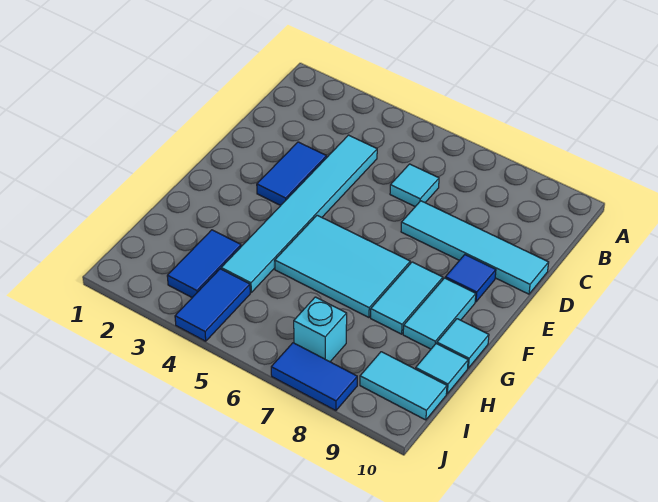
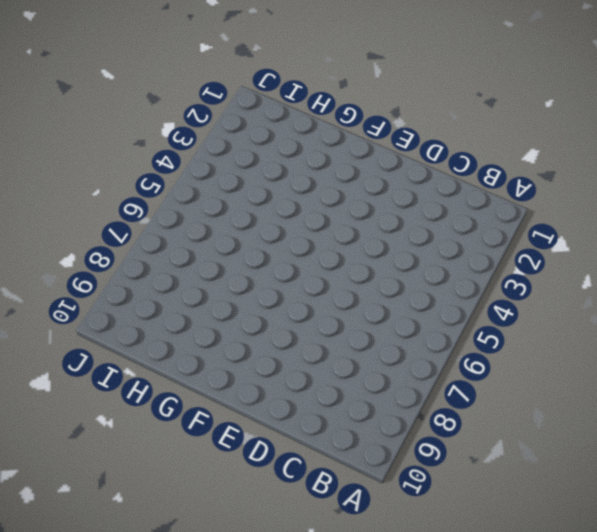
none -> cyan tile C4:H4 level 1
none -> cyan tile C6 level 1
none -> blue tile D3:E3 level 1

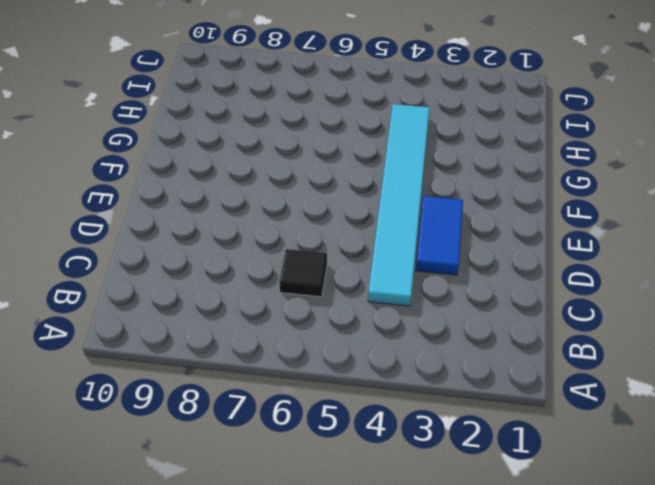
black tile C6 level 1 -> cyan tile C6 level 1
none -> cyan tile D7:D10 level 1
none -> blue tile E9 level 1
none -> cyan tile F5:G7 level 1

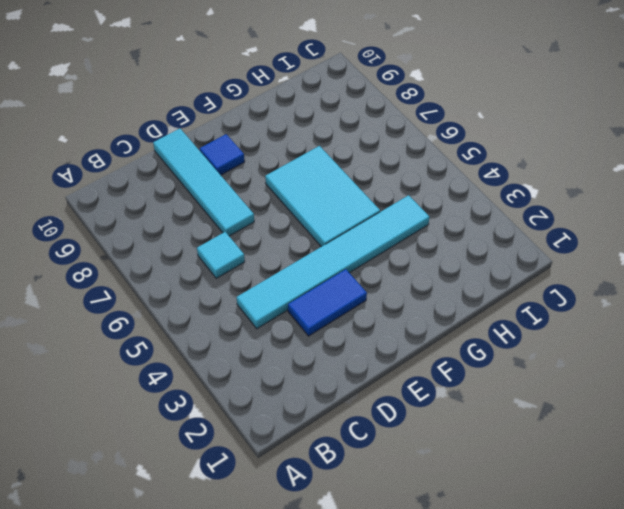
none -> cyan tile F8:G8 level 1
none -> cyan tile F9:G9 level 1
none -> cyan tile G10 level 1

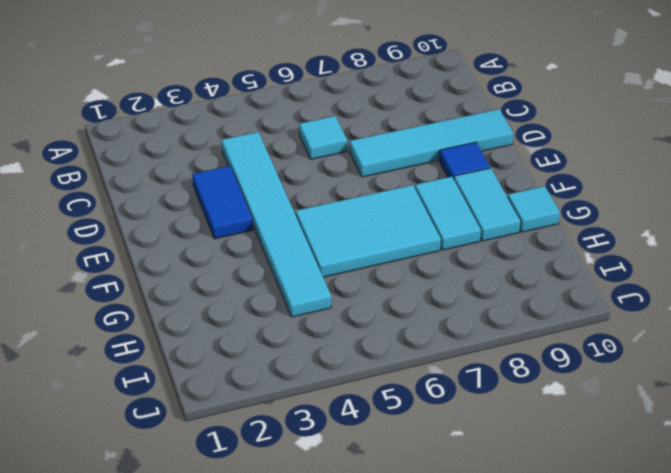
none -> blue tile H3:I3 level 1
none -> cyan tile H10 level 1
none -> blue tile I4:J4 level 1

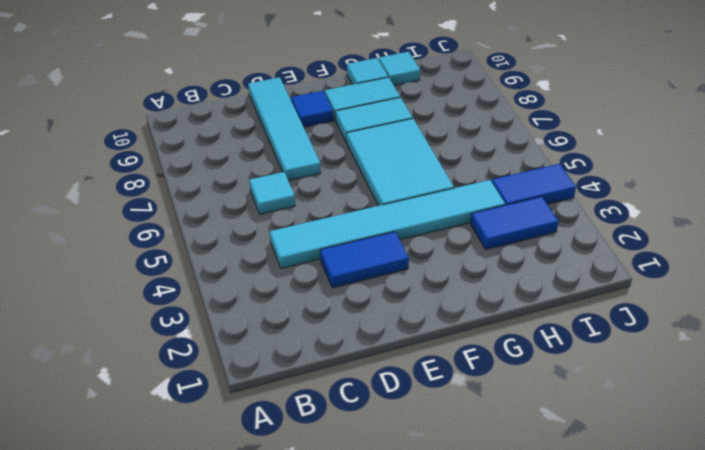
none -> cyan brick I7 level 1
none -> cyan tile I9:I10 level 1
none -> blue tile J7:J8 level 1

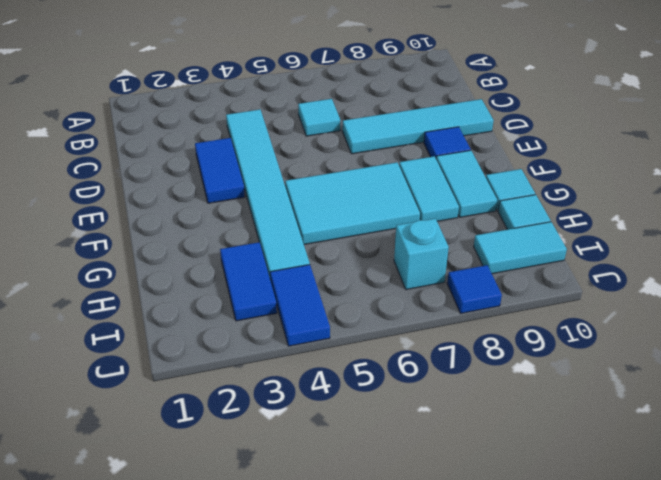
blue tile J8 level 1 -> blue tile J7:J8 level 1

